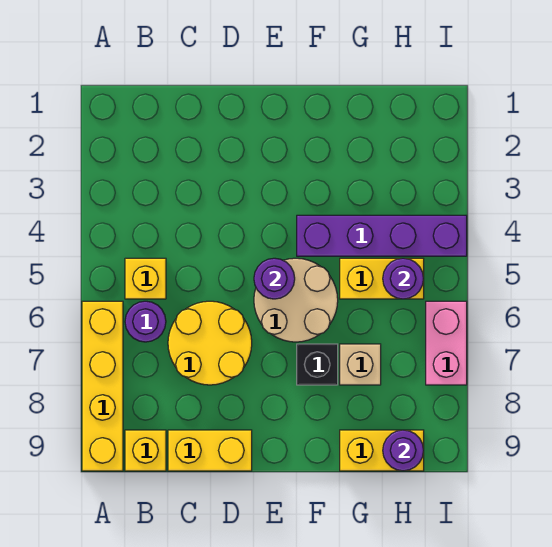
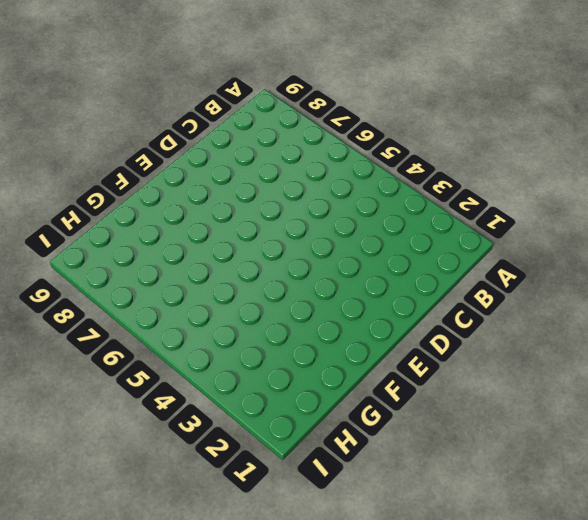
none -> yellow brick A6:A9 level 1
none -> yellow brick B5 level 1
none -> purple round brick B6 level 1

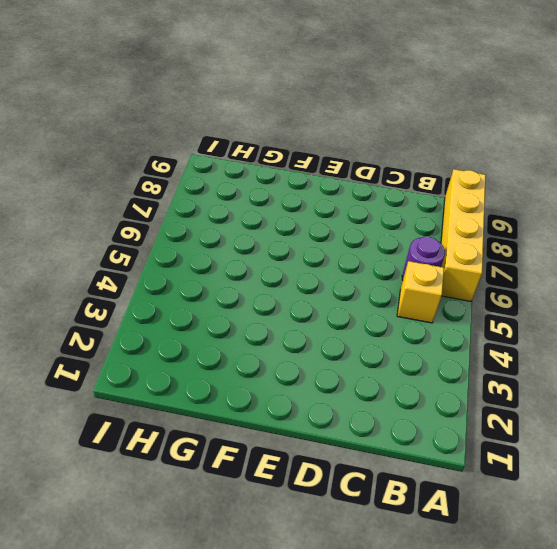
none -> yellow brick B9 level 1
none -> yellow round brick C6:D7 level 1
none -> yellow brick C9:D9 level 1

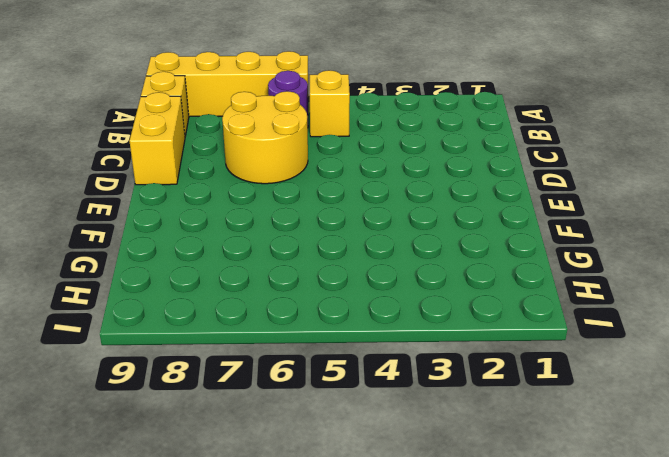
none -> tan round brick E5:F6 level 1
none -> purple brick F4:I4 level 1
none -> black brick F7 level 1

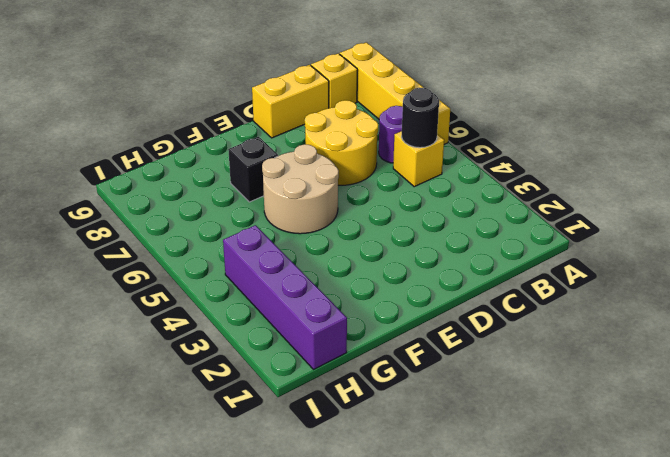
black round brick B5 level 2 -> none
purple brick H1:H4 level 1 -> purple brick F4:I4 level 1
none -> yellow brick G5:H5 level 1
none -> tan brick G7 level 1
none -> yellow brick G9:H9 level 1

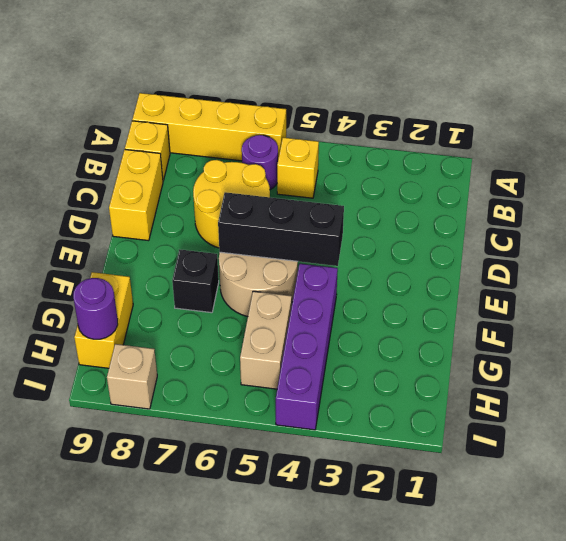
black brick E4:E6 level 2 -> purple round brick E5 level 2
tan brick G5:H5 level 1 -> yellow brick G5:H5 level 1
tan brick I8 level 1 -> tan brick G7 level 1
none -> pink brick I6:I7 level 1
none -> purple round brick H5 level 2

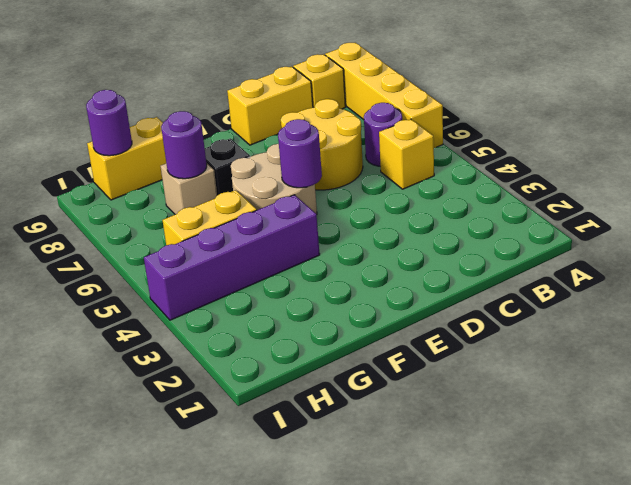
purple round brick G7 level 2 -> purple round brick H5 level 2
none -> pink brick I6:I7 level 1

